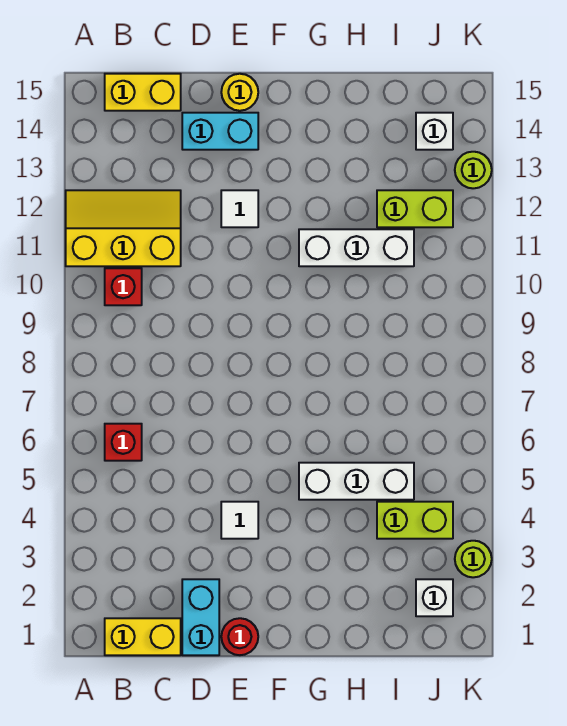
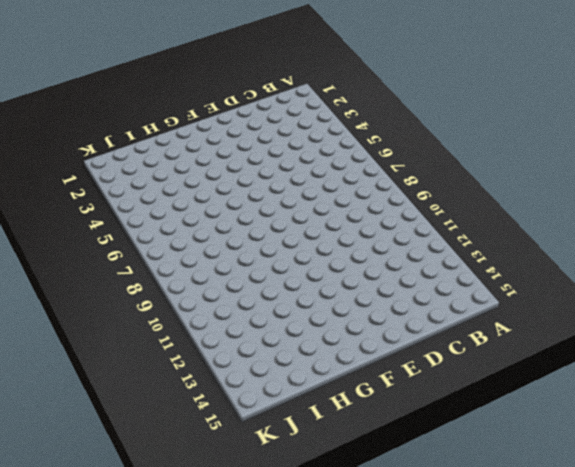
none -> yellow slope A11:C12 level 1 top 11
none -> yellow brick B1:C1 level 1
none -> red brick B6 level 1

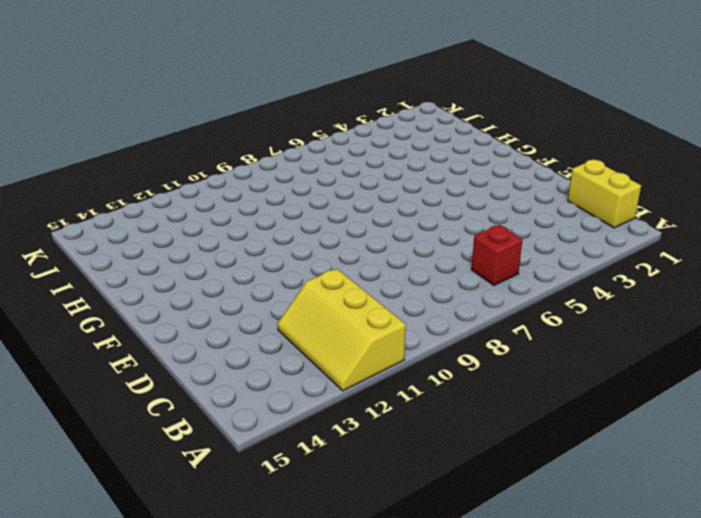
none -> red brick B10 level 1
none -> yellow brick B15:C15 level 1
none -> cyan brick D1:D2 level 1

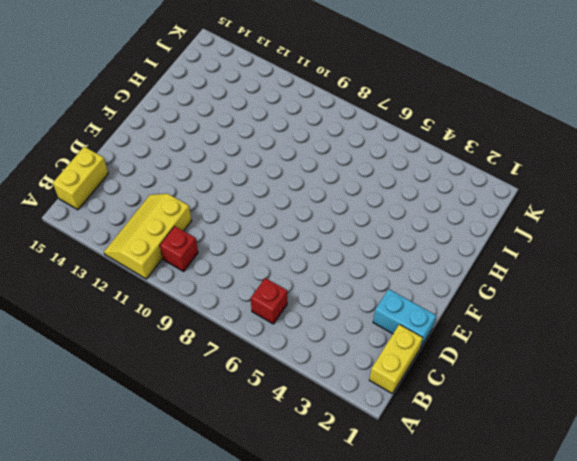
none -> cyan brick D14:E14 level 1
none -> red round brick E1 level 1
none -> white tile E4 level 1

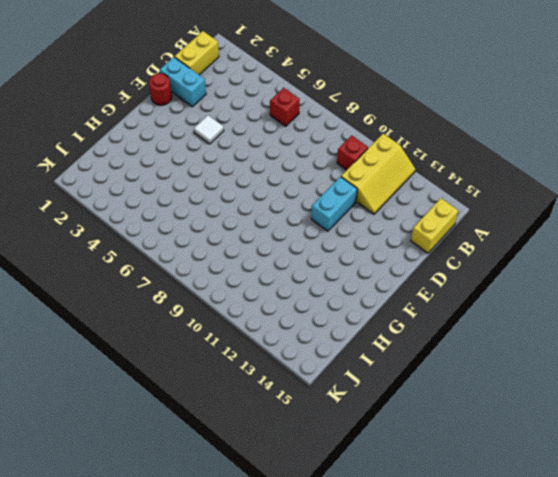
cyan brick D11:E11 level 1 -> cyan brick D14:E14 level 1
none -> white tile E12 level 1
none -> yellow round brick E15 level 1
none -> white brick G5:I5 level 1

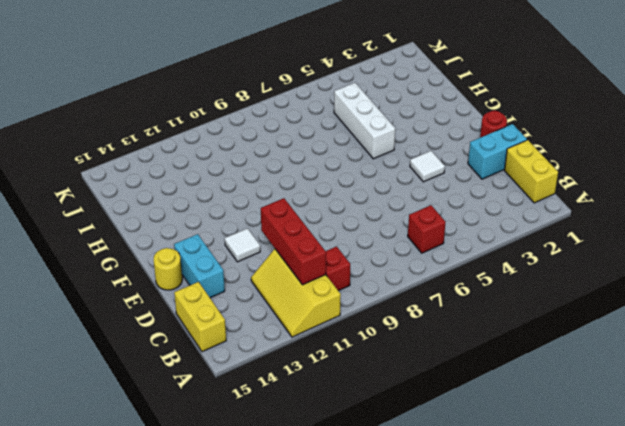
red brick B11:D11 level 2 -> none
none -> white brick G11:I11 level 1
none -> lime brick I4:J4 level 1
none -> lime brick I12:J12 level 1

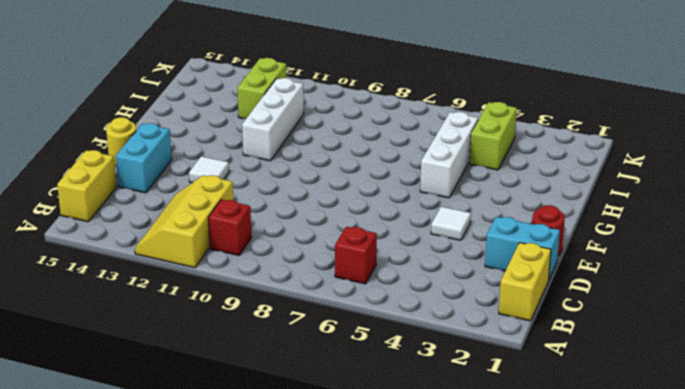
none -> white brick J2 level 1
none -> white brick J14 level 1
none -> lime round brick K3 level 1

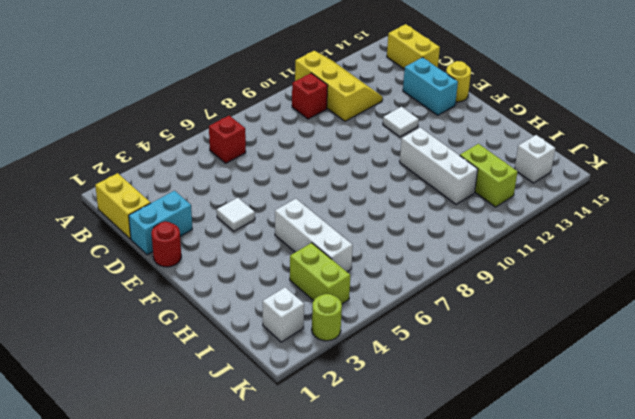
none -> lime round brick K13 level 1

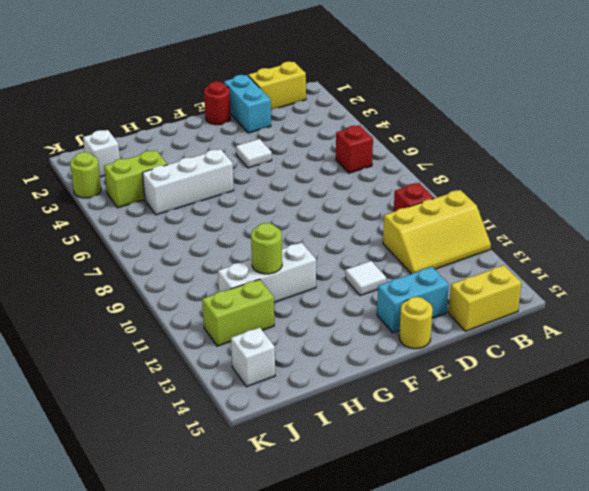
lime round brick H11 level 2 -> lime round brick K13 level 1

